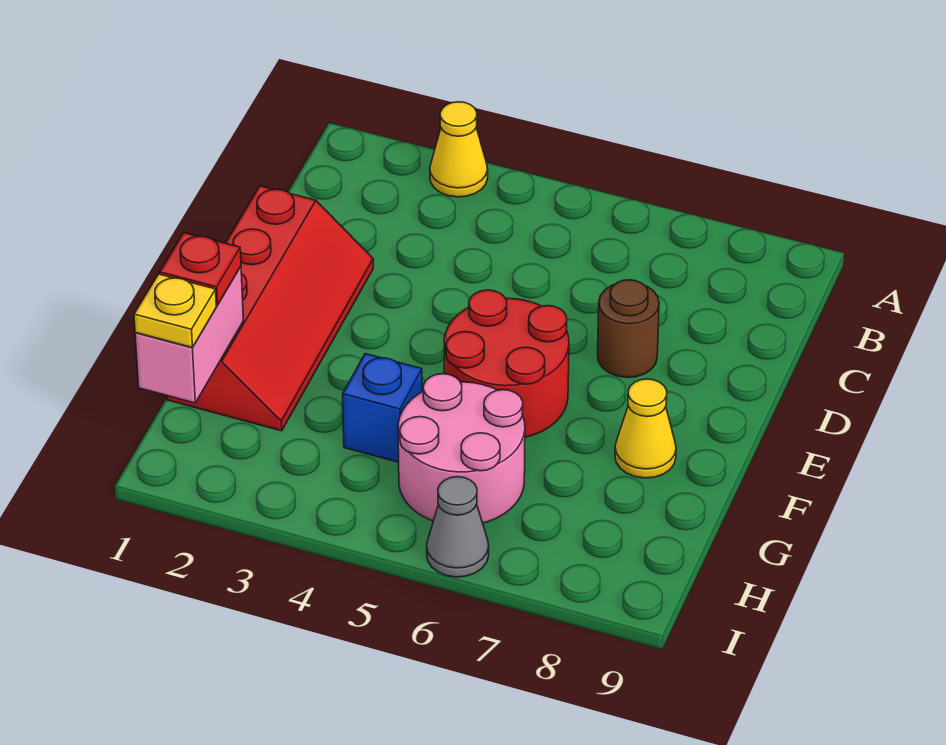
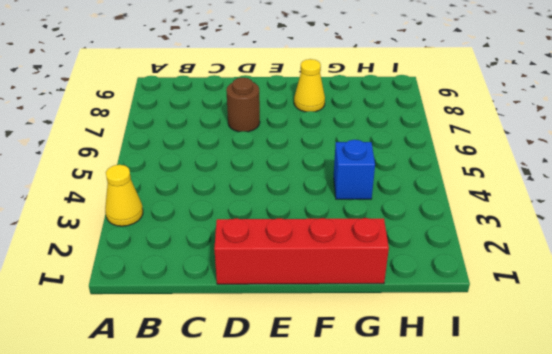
none -> red round brick E5:F6 level 1
none -> pink round brick G5:H6 level 1

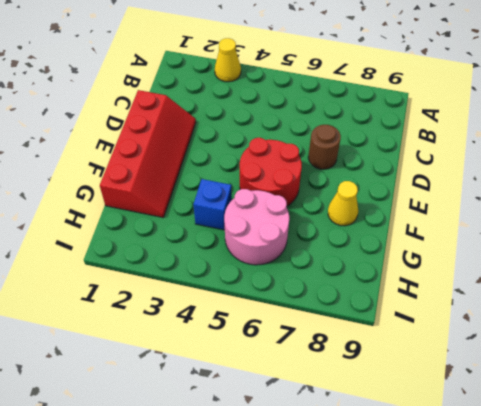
none -> grey cone I6 level 1
none -> pink brick G1:H1 level 2

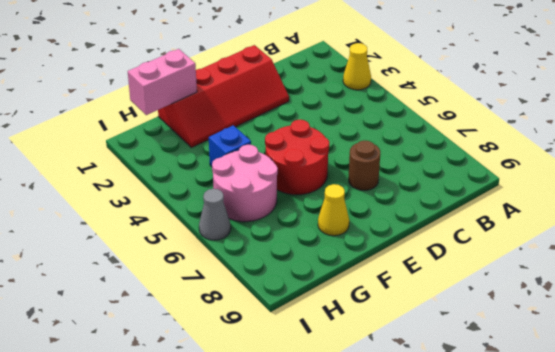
none -> red plate G1 level 3
none -> yellow plate H1 level 3

